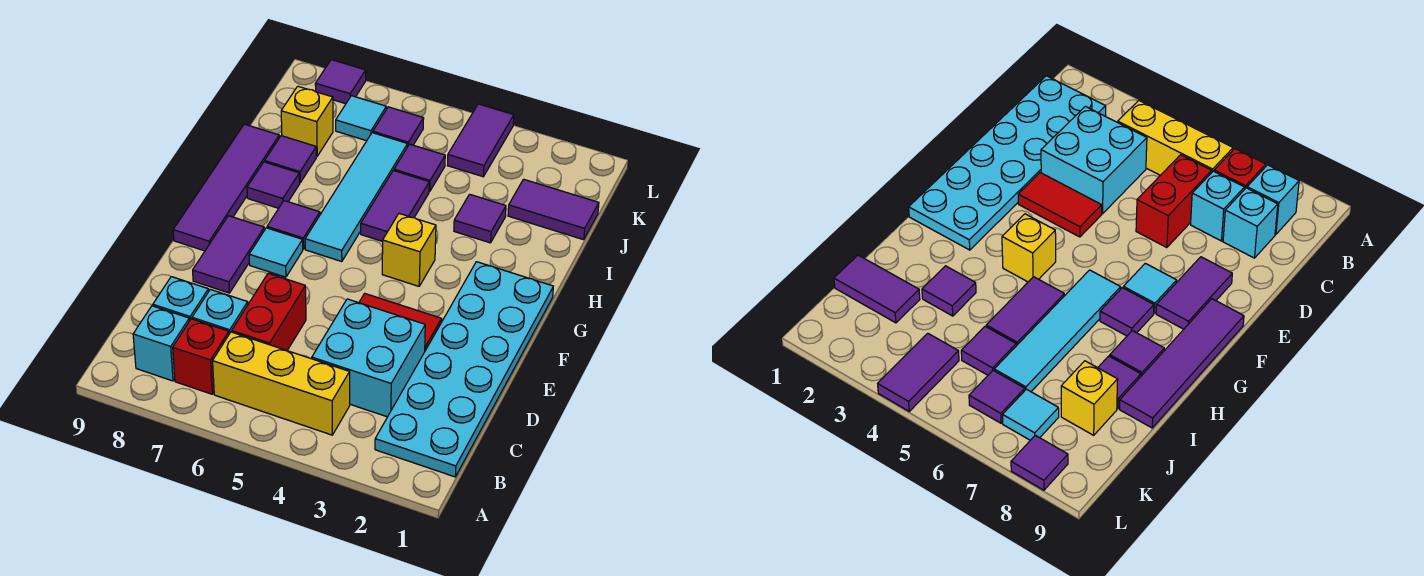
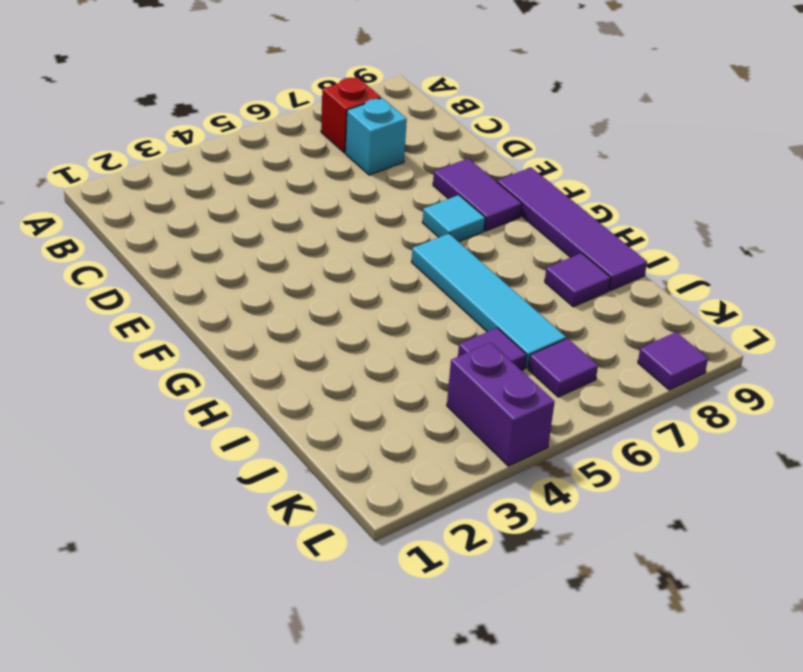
purple brick K4:L4 level 1 -> purple tile K4:L4 level 1
none -> cyan plate B1:G2 level 1
none -> yellow brick B4:B6 level 1
none -> cyan brick B8 level 1

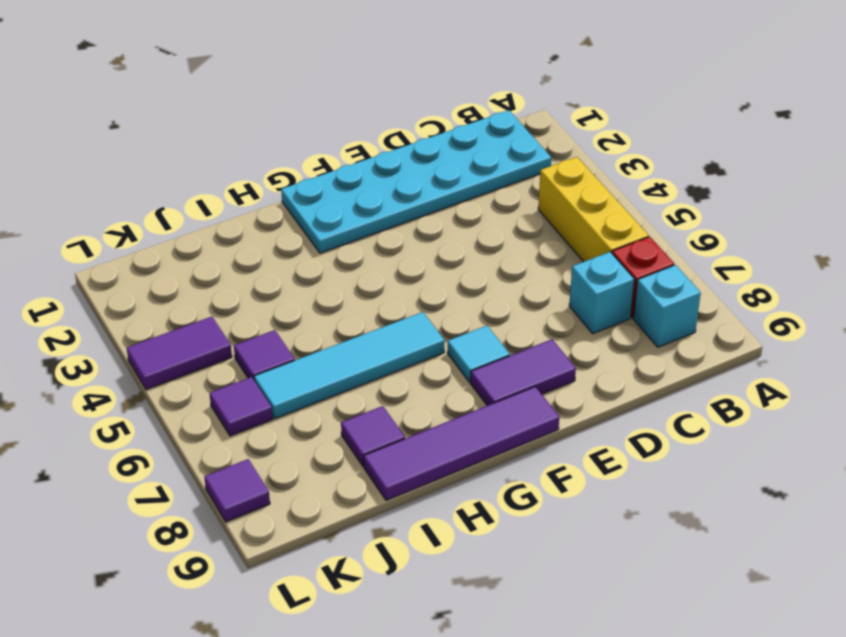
none -> cyan brick C3:D4 level 1
none -> red brick C6:D6 level 1
none -> cyan brick C8 level 1

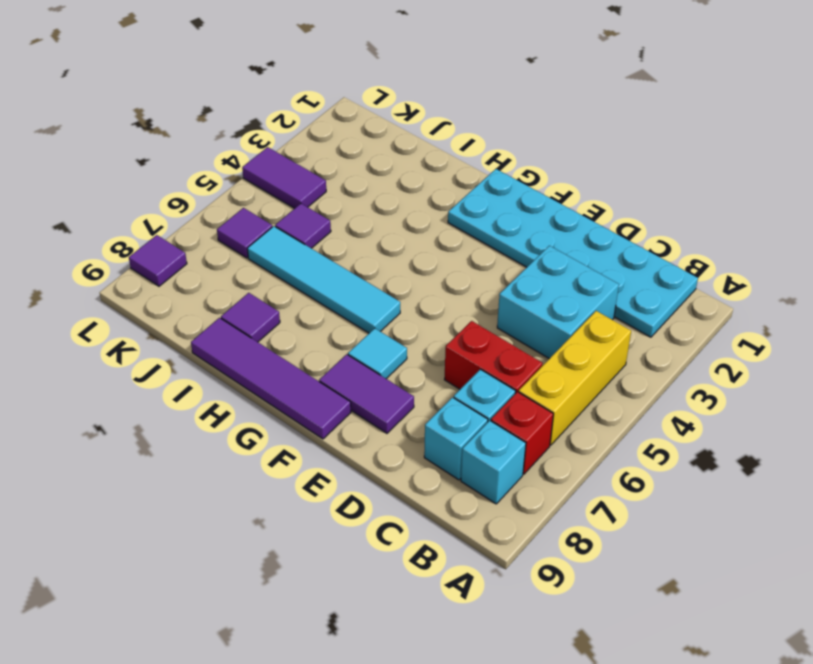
none -> red tile E3:E4 level 1
none -> yellow brick G4 level 1
none -> purple tile G7 level 1

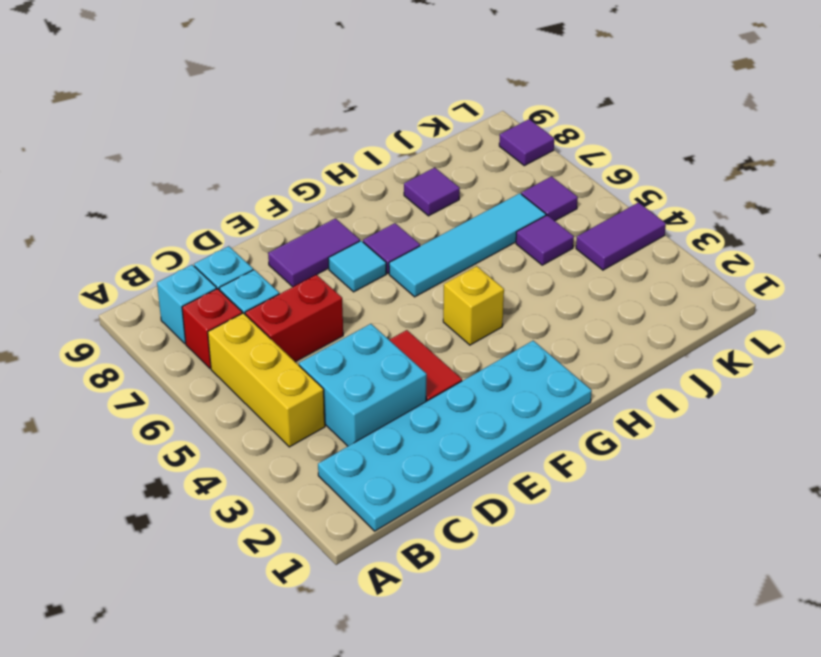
none -> purple tile F9:I9 level 1
none -> purple tile H5:I5 level 1
none -> purple tile H8 level 1

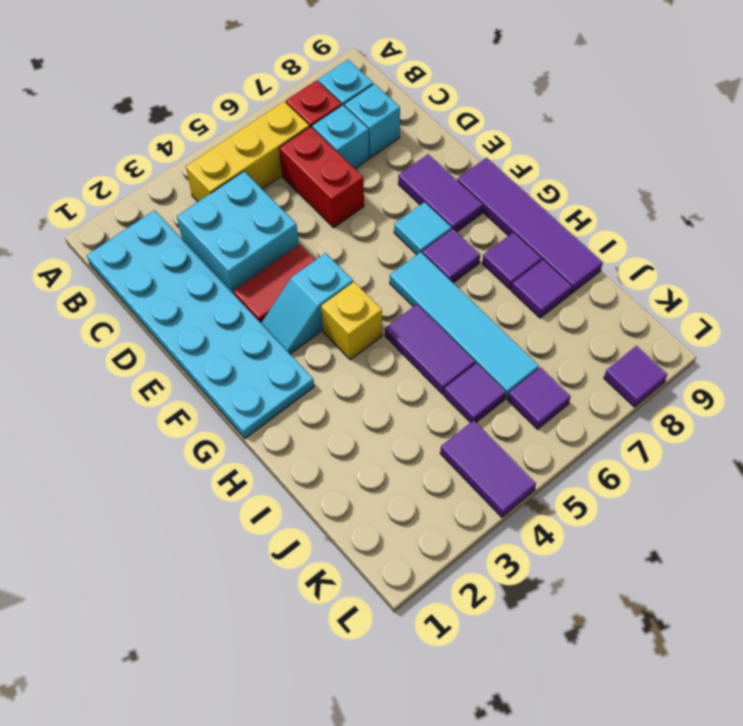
cyan slope F3:F4 level 1 top 4 -> none
none -> purple tile I3 level 1
none -> purple tile J1:J2 level 1
none -> yellow brick J8 level 1

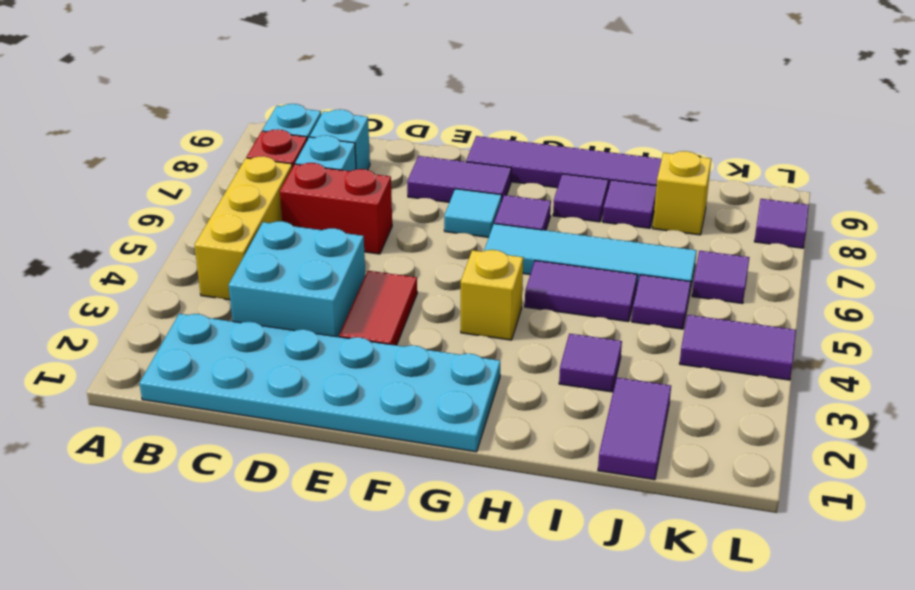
none -> cyan tile K7 level 1

